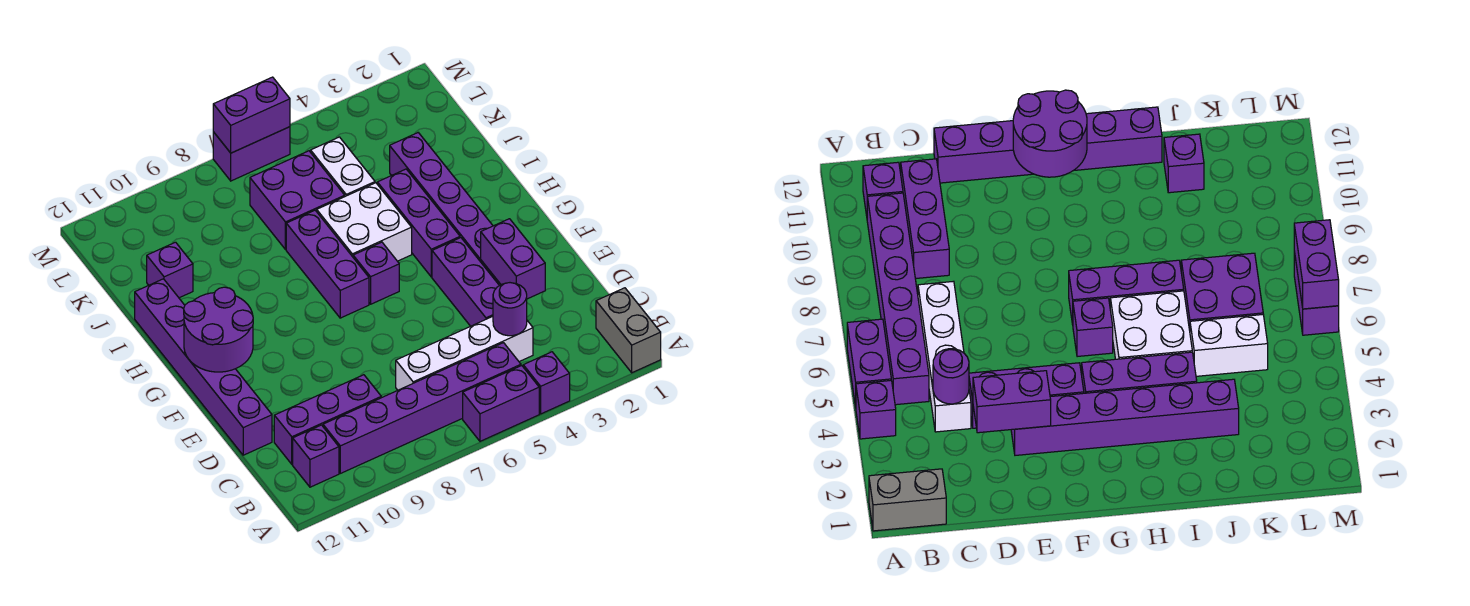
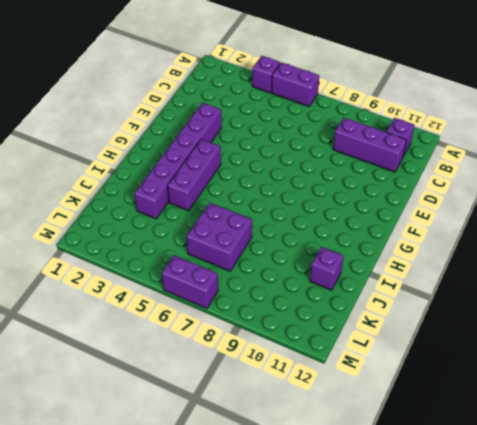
none -> grey brick A1:B1 level 1
none -> purple brick B5:B10 level 1
none -> white brick C4:C7 level 1

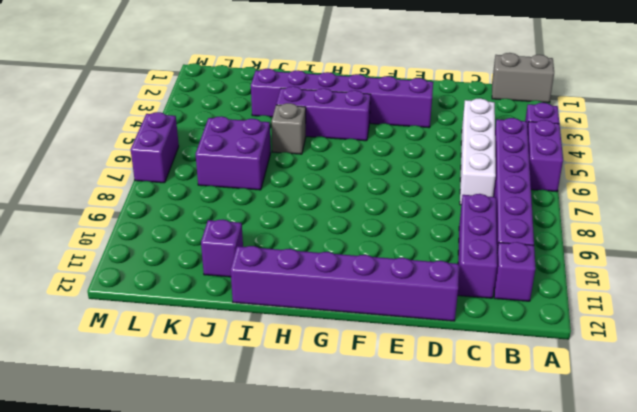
grey brick I5 level 1 -> white brick H5:I6 level 1
none -> purple brick D4:F4 level 1
none -> purple brick G6 level 1
none -> purple brick G7:I7 level 1

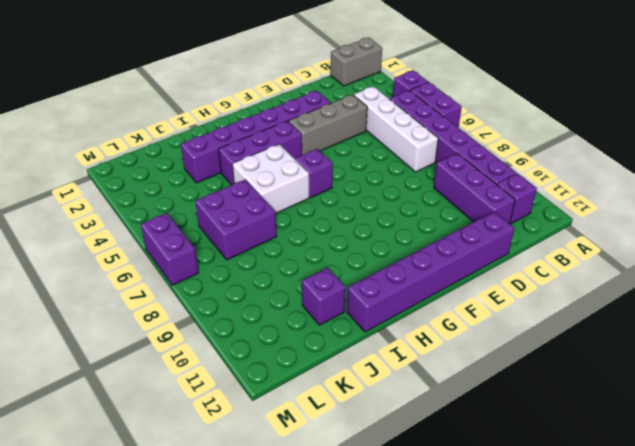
grey brick D4:F4 level 1 -> purple brick D4:F4 level 1
none -> purple brick G7:I7 level 1
none -> white brick J5:K5 level 1
none -> purple round brick C4 level 2

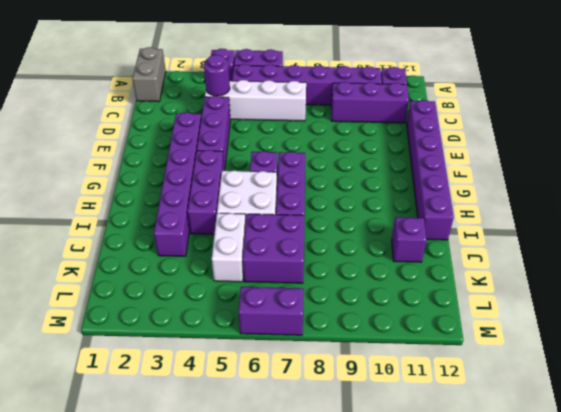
none -> purple brick D3:E3 level 2
none -> purple round brick F11:G12 level 2
none -> purple brick M6:M7 level 2

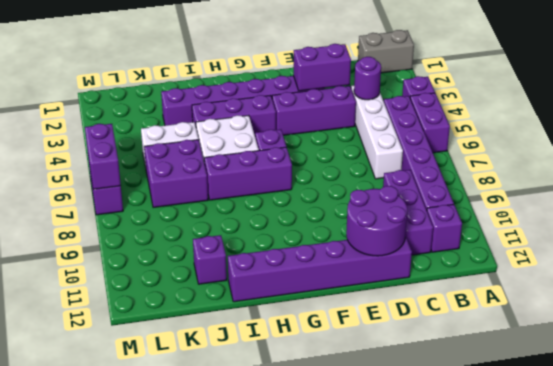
purple round brick D11:E12 level 2 -> purple round brick F11:G12 level 2

